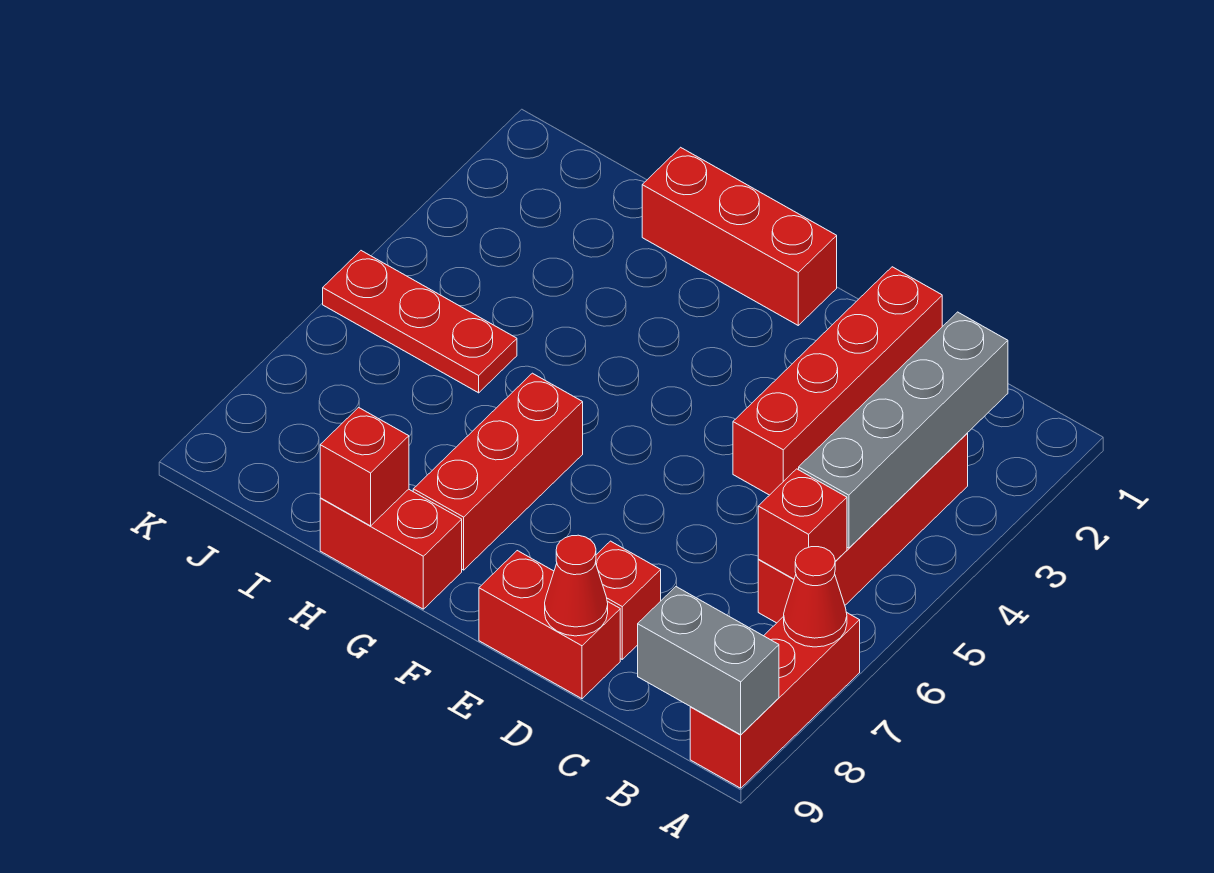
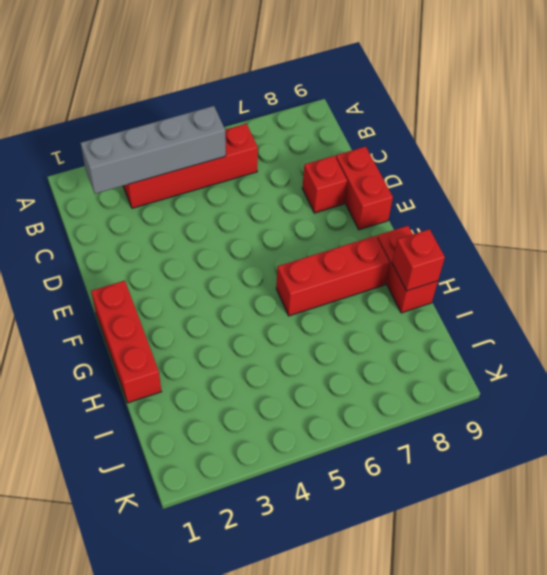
none -> red brick A7:A9 level 1
none -> red brick D1:D4 level 1
none -> red plate I5:K5 level 1

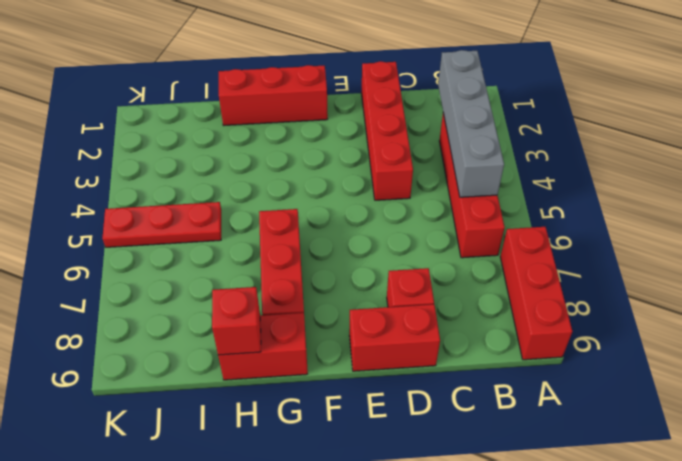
none -> red cone A7 level 2
none -> grey brick A9:B9 level 2
none -> red brick B6 level 2

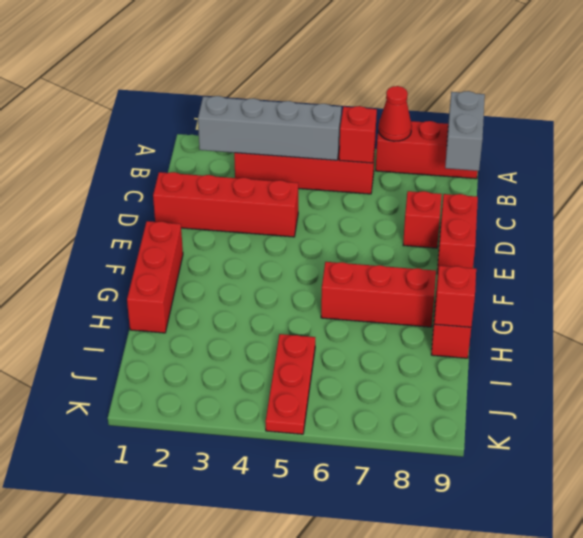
none -> red cone D9 level 2

